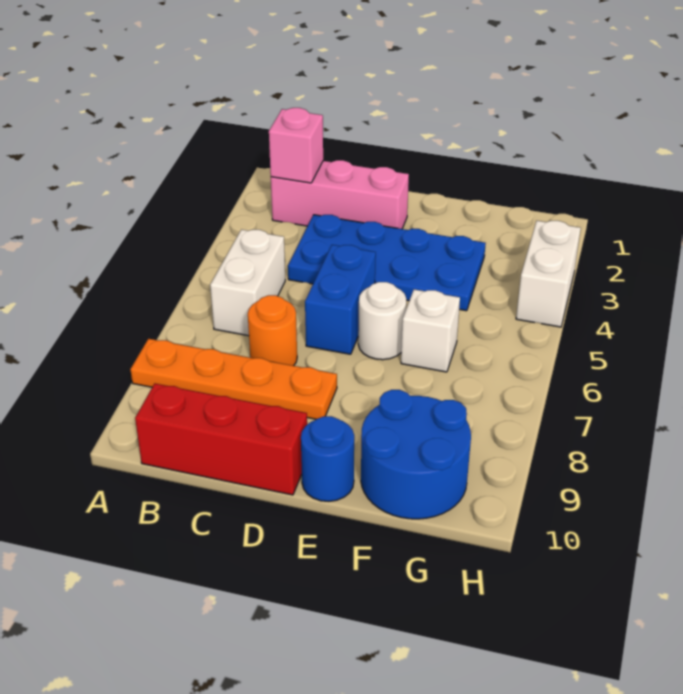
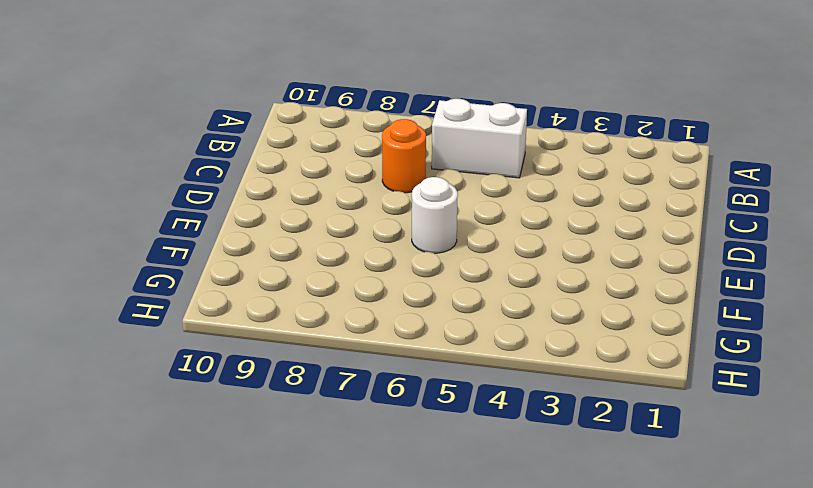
none -> orange plate A8:D8 level 1
none -> pink brick B2:D2 level 1
none -> red brick B10:D10 level 1

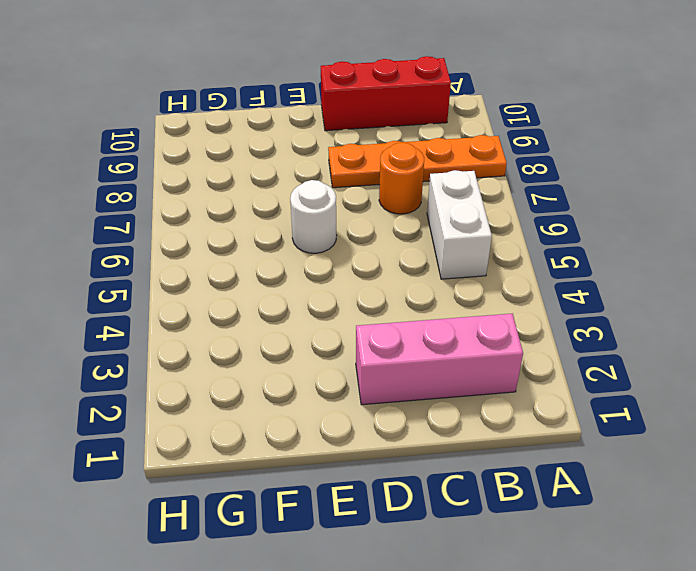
none -> blue plate C3:F4 level 1
none -> blue brick D5:D6 level 1
none -> blue round brick E10 level 1

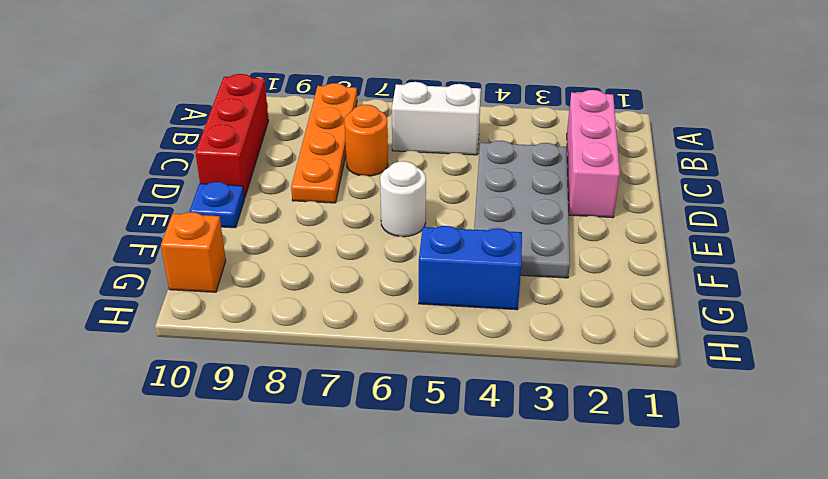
grey plate C3:F4 level 1 -> blue plate C3:F4 level 1
blue plate E10 level 1 -> blue round brick E10 level 1
blue brick G4:G5 level 1 -> blue brick D5:D6 level 1
orange brick G10 level 1 -> blue round brick F9:G10 level 1
none -> white brick F6 level 1
none -> white brick H3:H4 level 1
none -> pink brick B2 level 2

